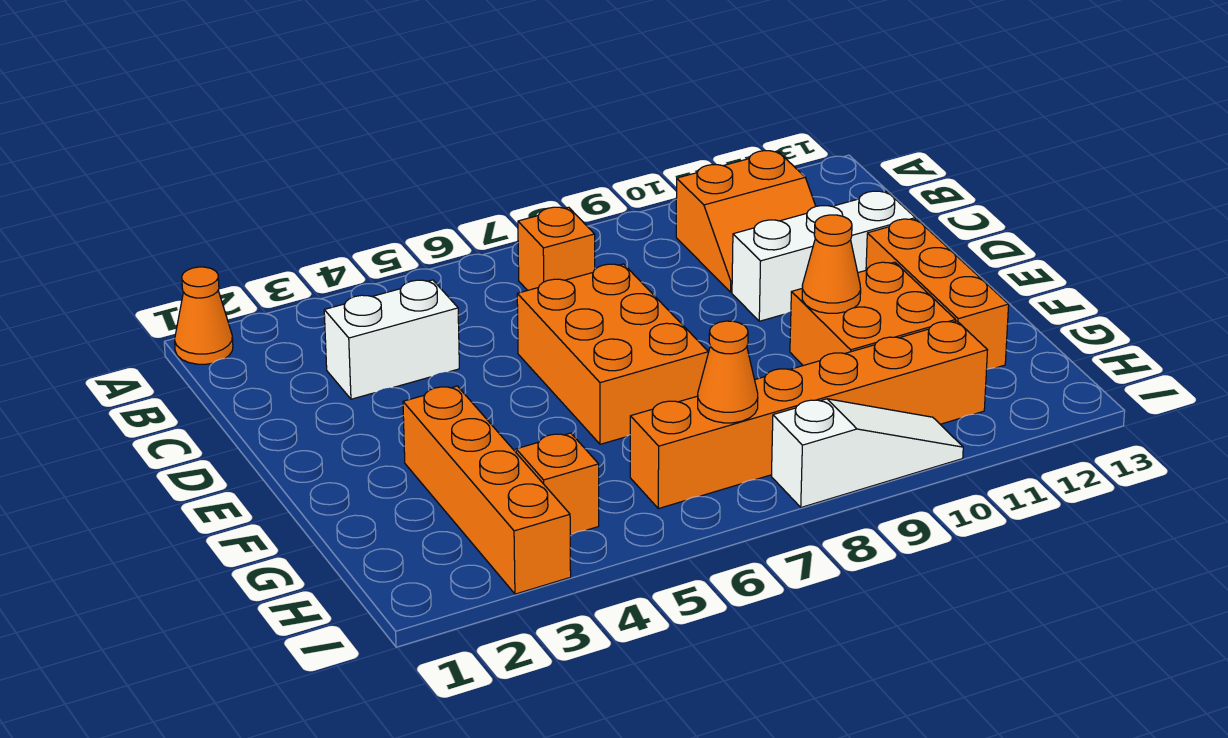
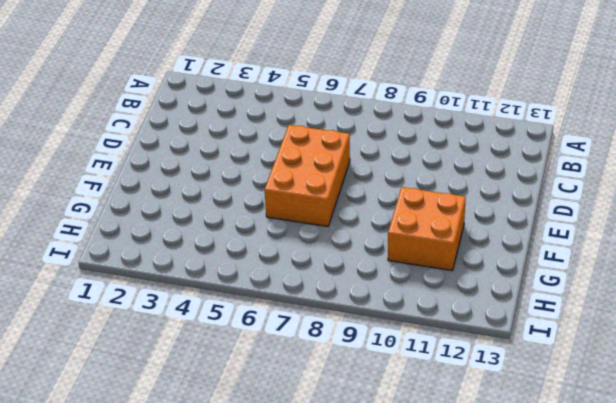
none -> orange cone A1 level 1
none -> orange brick B7 level 1
none -> orange slope B10:C11 level 1 top B

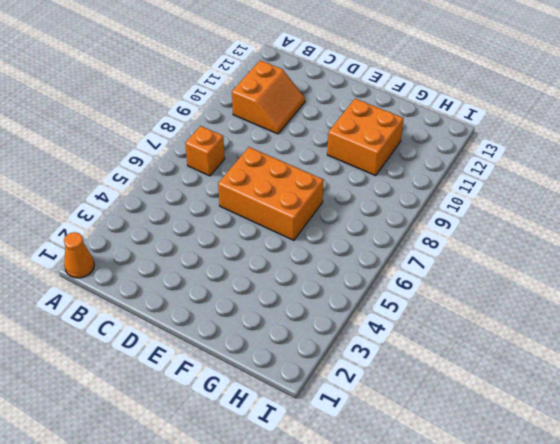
none -> white brick C3:C4 level 1
none -> white brick D10:D12 level 1
none -> orange brick E12:G12 level 1

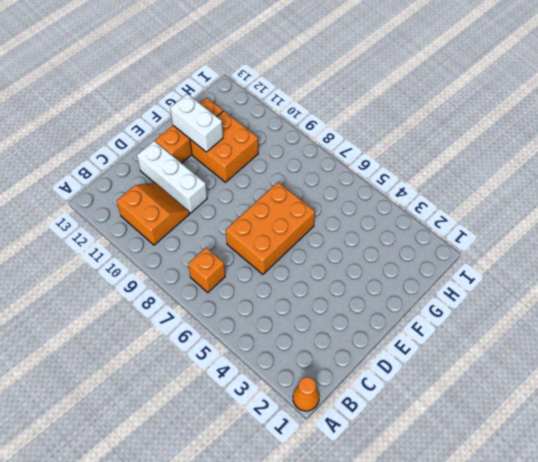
white brick F11:F12 level 2 -> white brick C3:C4 level 1
none -> orange brick F3:I3 level 1
none -> orange brick H4 level 1
none -> orange brick H6:H11 level 1

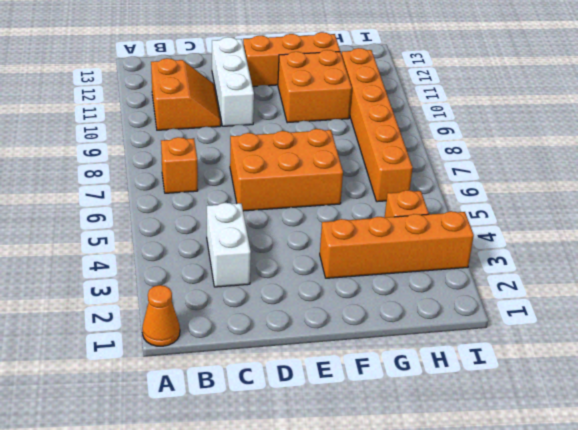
none -> white slope I8:I10 level 1 top 8
none -> orange cone F10 level 2
none -> orange cone H7 level 2

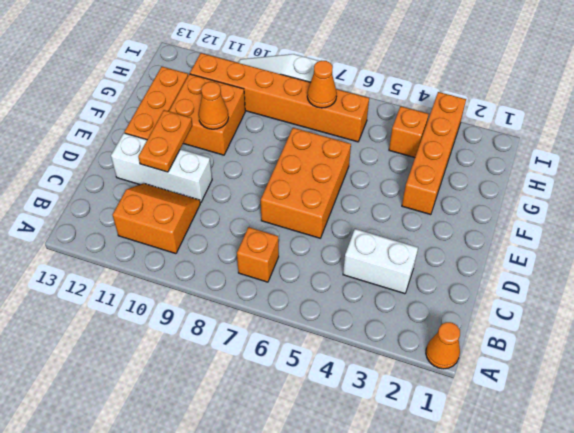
orange plate D11:E11 level 2 -> none

